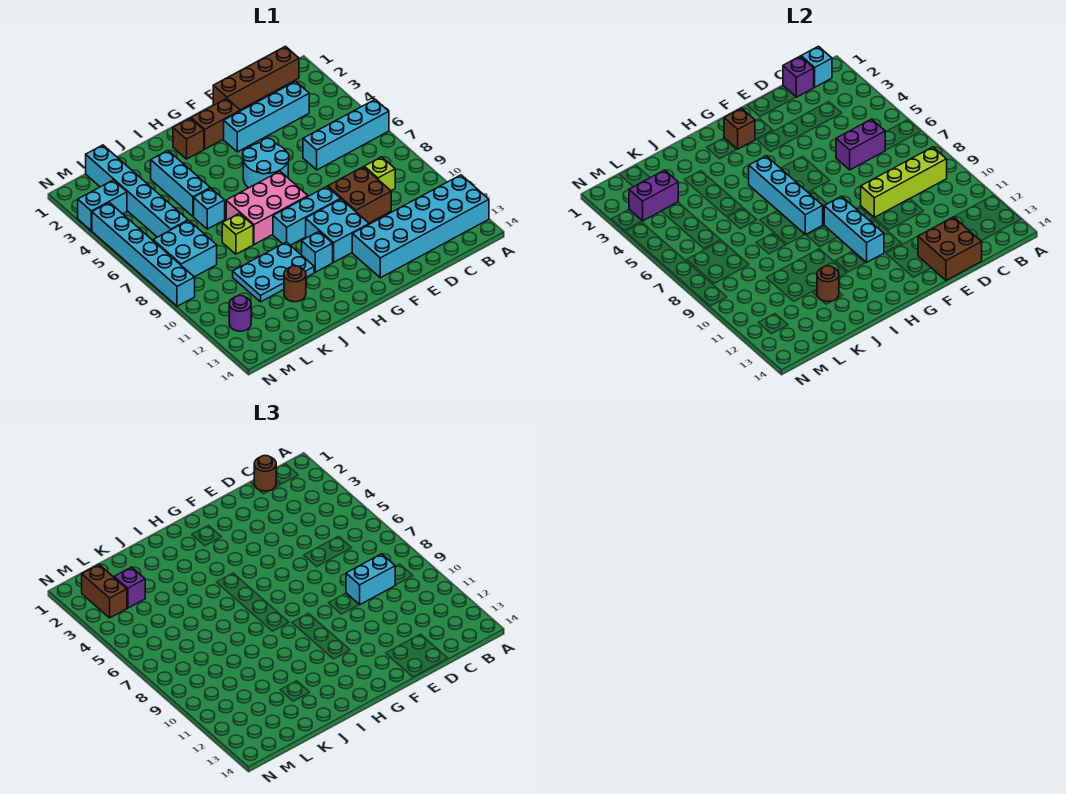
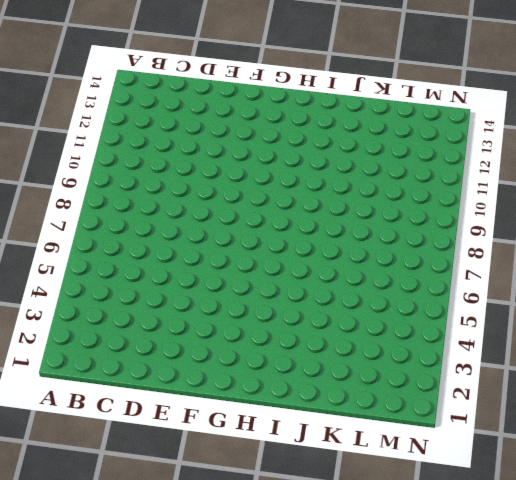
none -> cyan brick A6:D6 level 1
none -> cyan brick A12:F13 level 1
none -> brown brick B1:E1 level 1
none -> cyan brick C3:F3 level 1

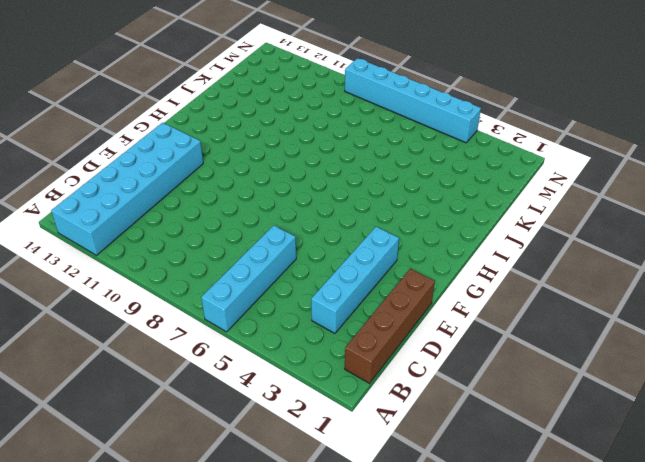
none -> lime brick C9 level 1
none -> brown brick D9:E10 level 1
none -> brown brick F2:G2 level 1
none -> cyan round brick F5:G6 level 1

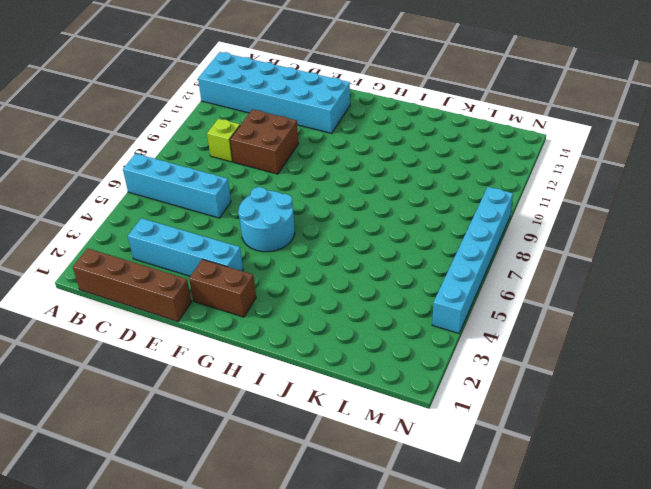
none -> cyan brick F9:H9 level 1
none -> cyan brick F10:G11 level 1
none -> pink brick G7:I8 level 1
none -> brown brick H2 level 1

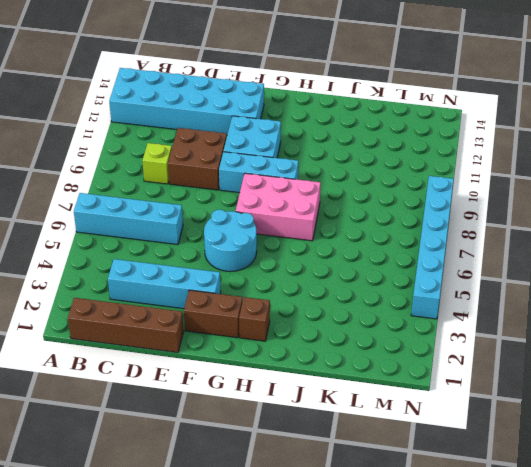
none -> cyan brick H11 level 1
none -> cyan plate I10:K11 level 1
none -> cyan brick J3:J5 level 1
none -> cyan brick J6 level 1

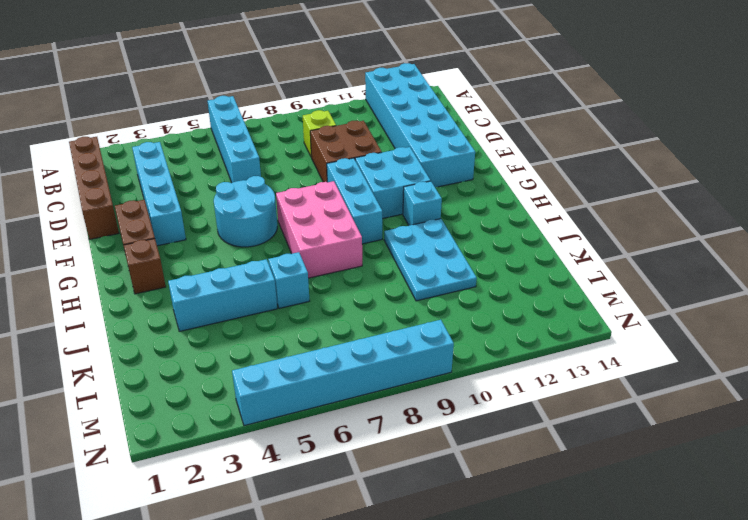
none -> lime brick J8 level 1
none -> brown round brick J12 level 1
none -> cyan brick L1:L6 level 1
none -> cyan brick L7:M8 level 1

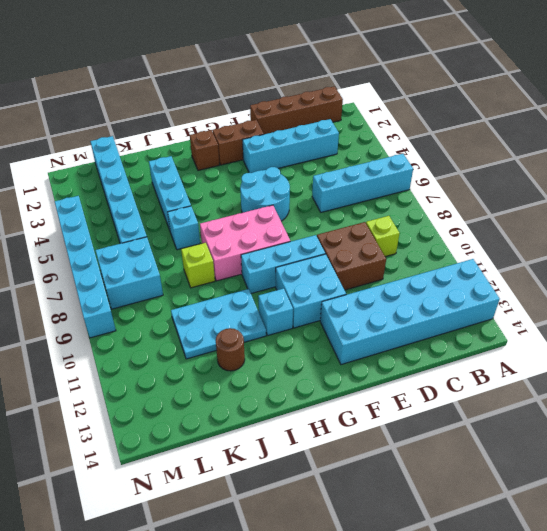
none -> cyan brick M3:N3 level 1
none -> purple round brick M12 level 1
none -> cyan brick B1 level 2
none -> lime brick B9:E9 level 2

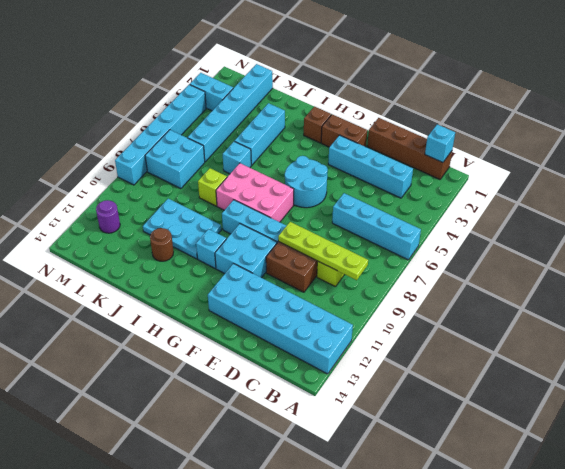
lime plate B9:E9 level 2 -> lime brick B9:E9 level 2
none -> purple brick C1 level 2
none -> purple brick C6:D6 level 2
none -> brown brick D13:E14 level 2
none -> brown brick G2 level 2

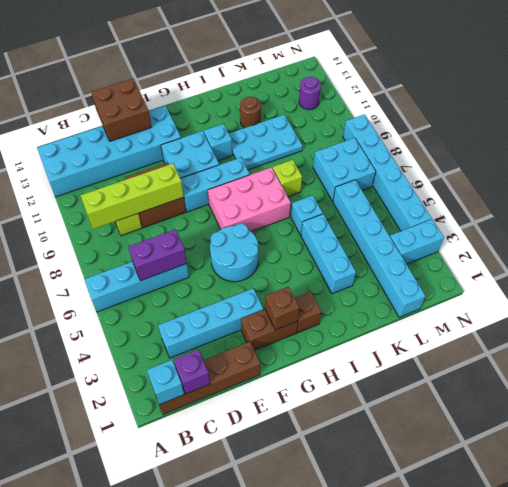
none -> cyan brick G9:G11 level 2
none -> cyan brick H5:H8 level 2
none -> brown round brick J12 level 2
none -> purple brick L3:M3 level 2

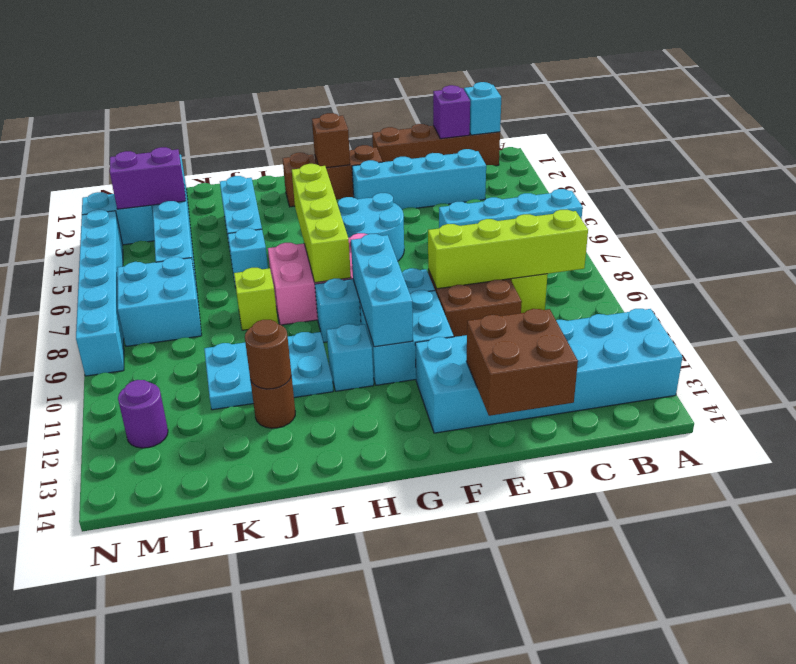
lime brick H5:H8 level 2 -> cyan brick H5:H8 level 2
none -> purple brick C6:D6 level 2
none -> brown round brick C1 level 3
none -> cyan brick C9:D9 level 3
none -> purple brick L3 level 3

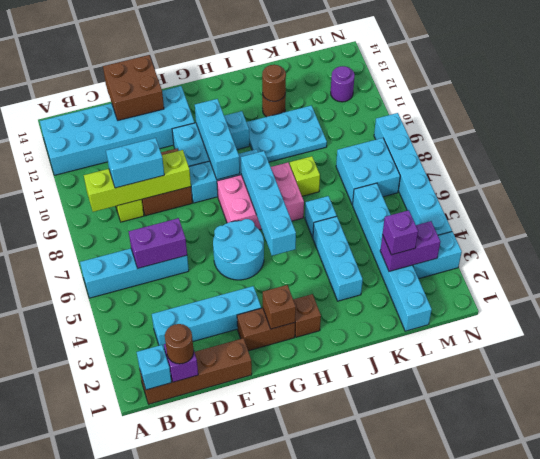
none -> brown brick M2:M3 level 3

